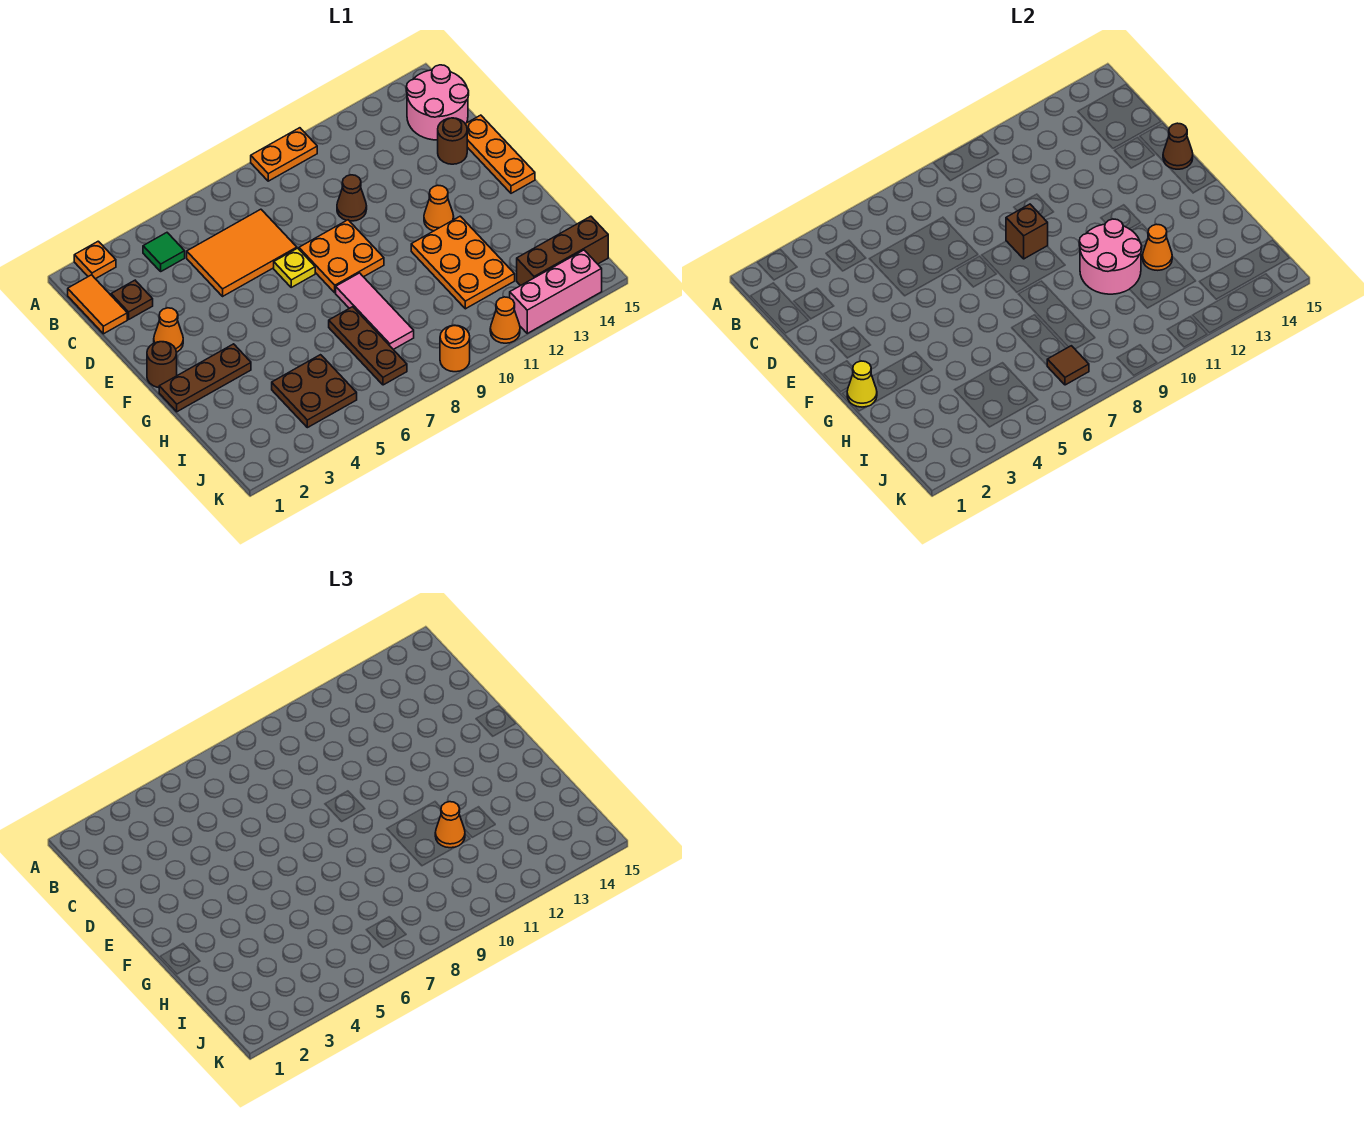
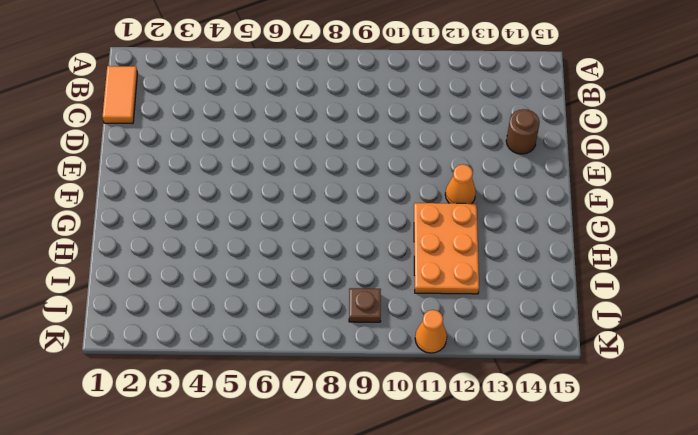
brown plate J9 level 1 -> brown plate C2 level 1
none -> orange plate A2 level 1
none -> orange plate A9:A10 level 1
none -> green tile B4 level 1
none -> pink round brick B14:C15 level 1

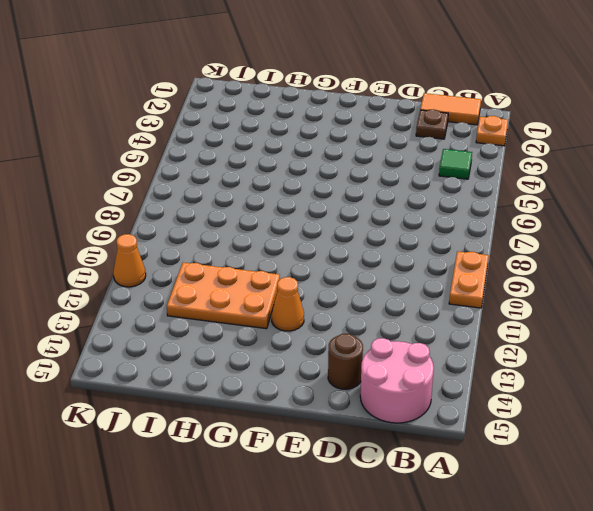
none -> orange tile C5:D7 level 1
none -> brown cone D10 level 1
none -> orange plate D15:F15 level 1
none -> orange cone E2 level 1

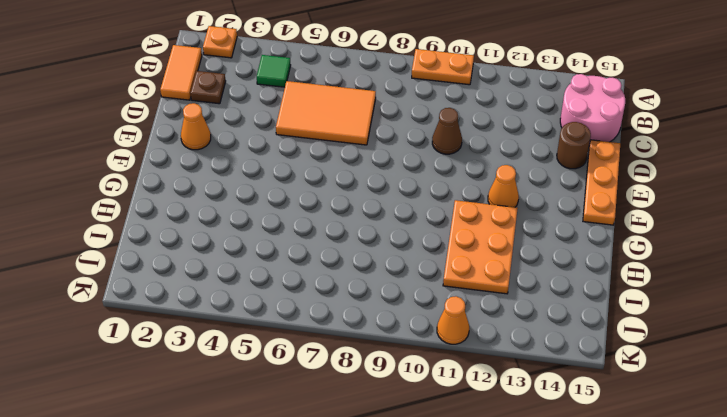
none -> yellow plate E7 level 1
none -> orange plate E8:F9 level 1
none -> brown round brick F1 level 1
none -> brown plate G1:G3 level 1

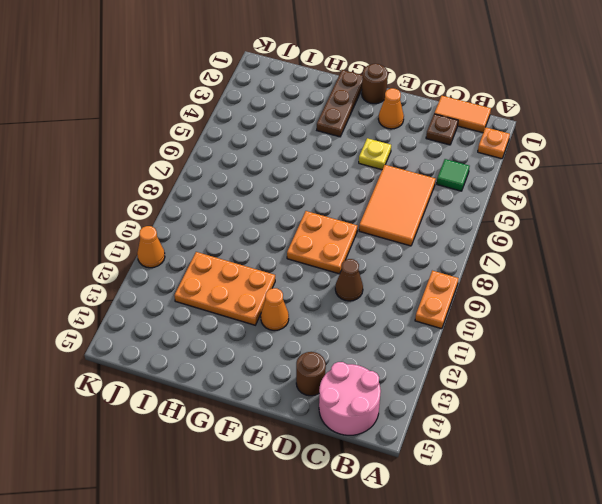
yellow plate E4 level 1 -> yellow plate E7 level 1
none -> orange plate D15:F15 level 1
none -> pink tile G8:I8 level 1
none -> brown plate H7:J7 level 1
none -> brown plate I4:J5 level 1

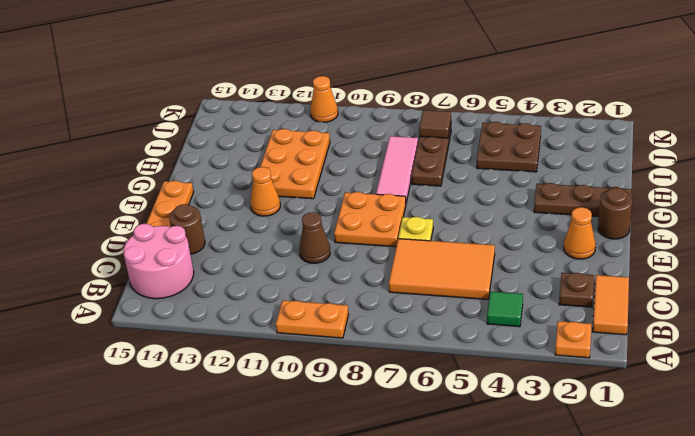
none -> brown brick J13:J15 level 1
none -> orange round brick K9 level 1
none -> pink brick K12:K14 level 1
none -> brown brick E9 level 2

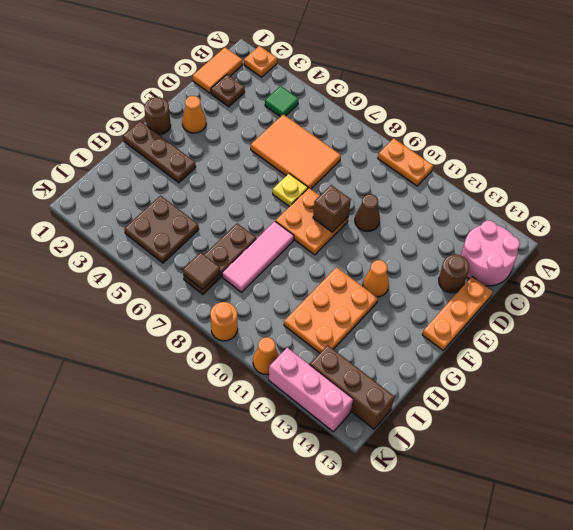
none -> brown cone E15 level 2
none -> yellow cone G1 level 2
none -> pink round brick G10:H11 level 2
none -> orange cone H12 level 2

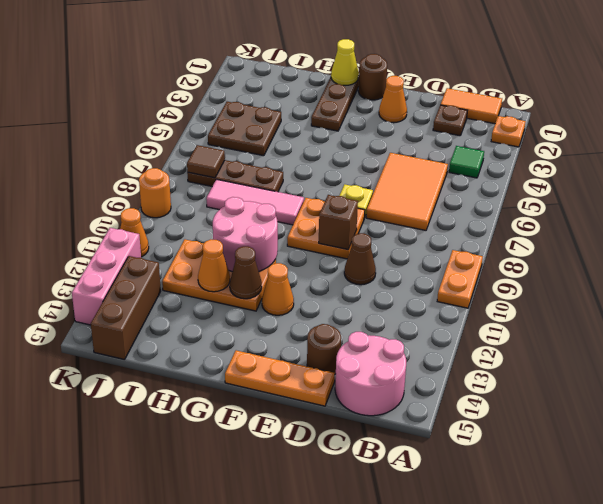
brown cone G12 level 2 -> brown cone E15 level 2
none -> orange cone H11 level 3

